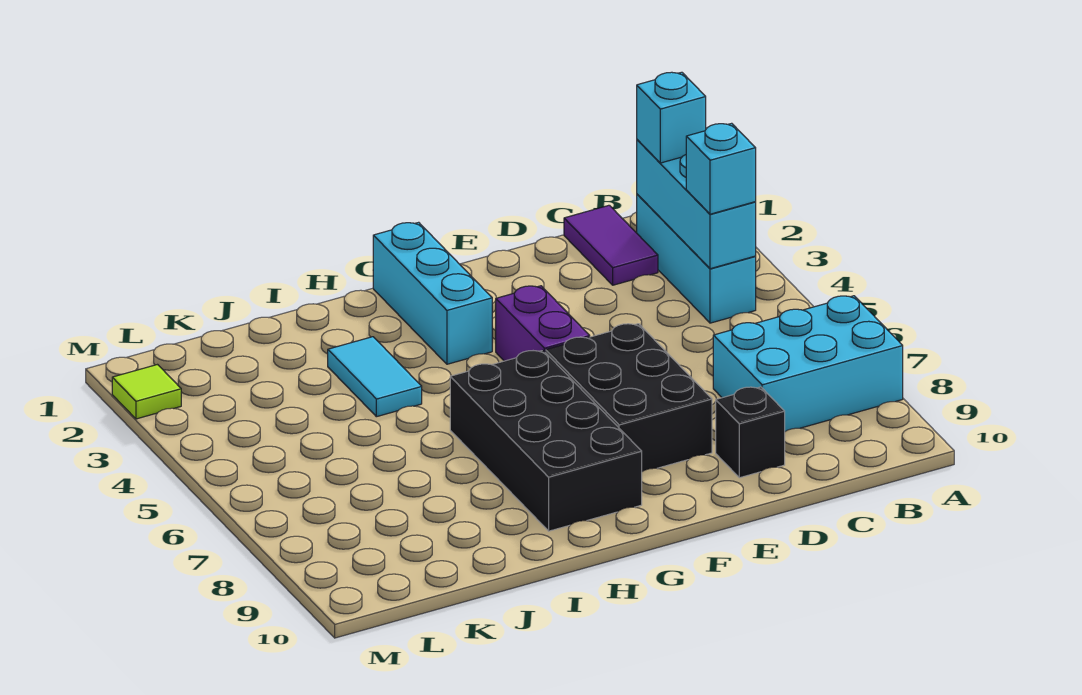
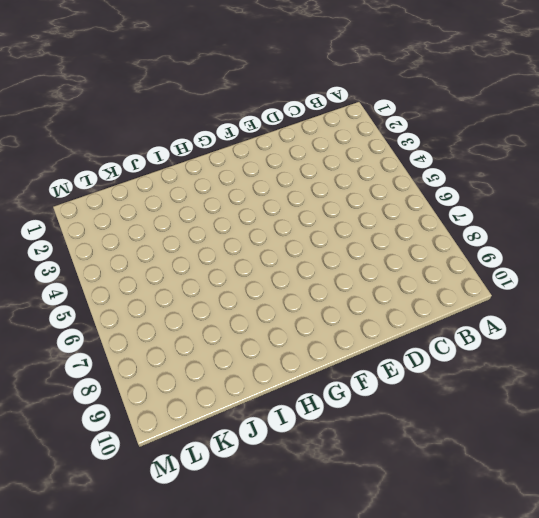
none -> cyan brick A7:C8 level 1
none -> cyan brick B2:B4 level 1
none -> purple tile C1:C2 level 1

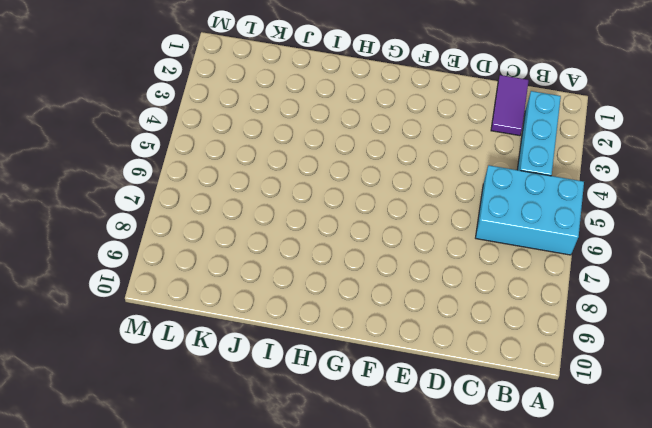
cyan brick A5:C6 level 1 -> cyan brick A7:C8 level 1
none -> black brick D9 level 1
none -> black brick E6:F8 level 1
none -> purple brick F4:F5 level 1

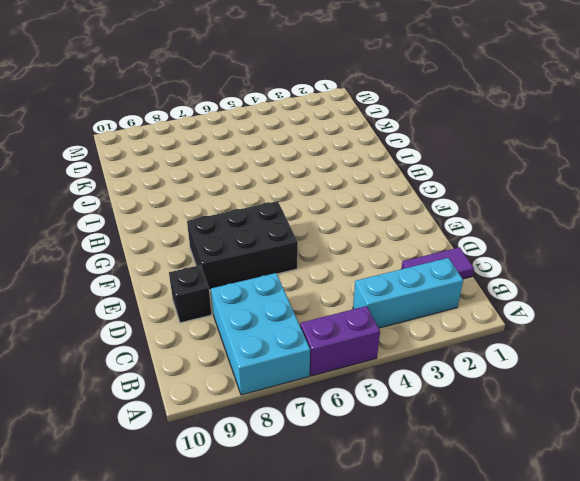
purple brick A5:A6 level 1 -> purple brick F4:F5 level 1
none -> cyan brick G1:G3 level 1
none -> black brick G6:H9 level 1
none -> cyan tile I3:I4 level 1

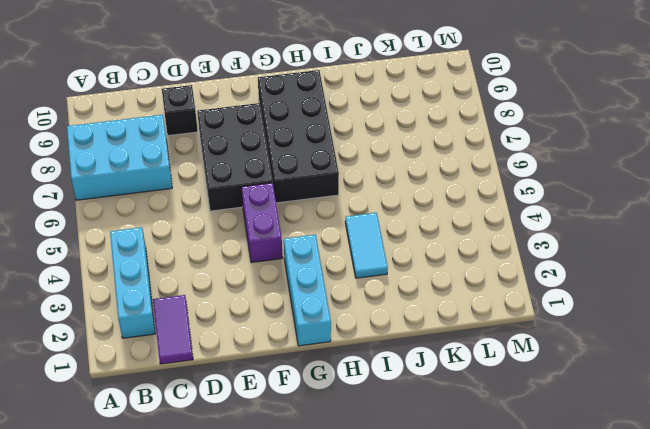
none -> lime tile M2 level 1
none -> cyan brick B2:B4 level 2
none -> cyan brick B2 level 3

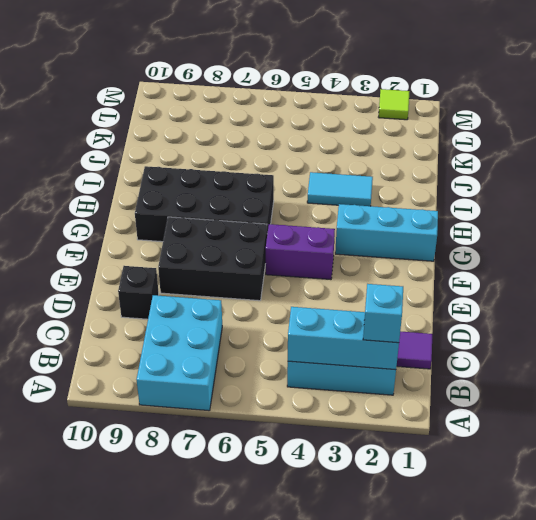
none -> cyan brick B4 level 3

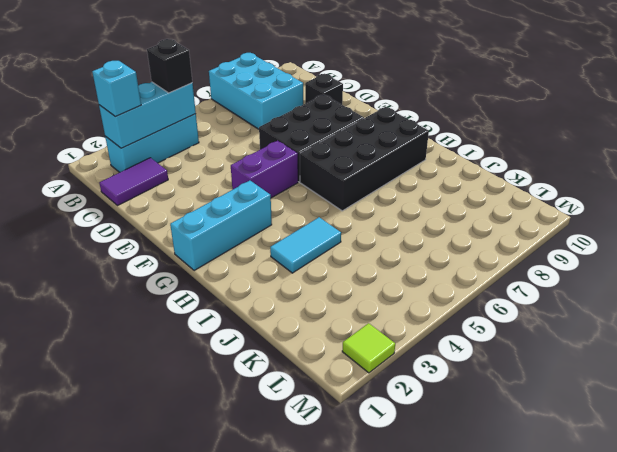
black brick B4 level 3 -> cyan brick B4 level 3

